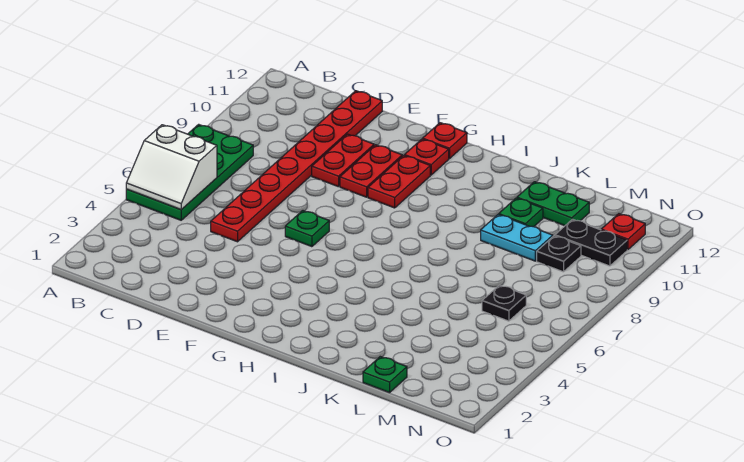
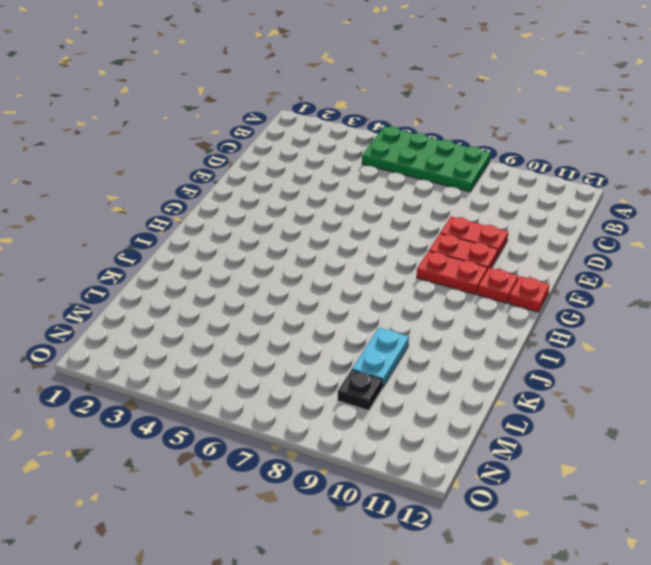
none -> red plate D5:D12 level 1
none -> green plate F6 level 1
none -> green plate K10 level 1

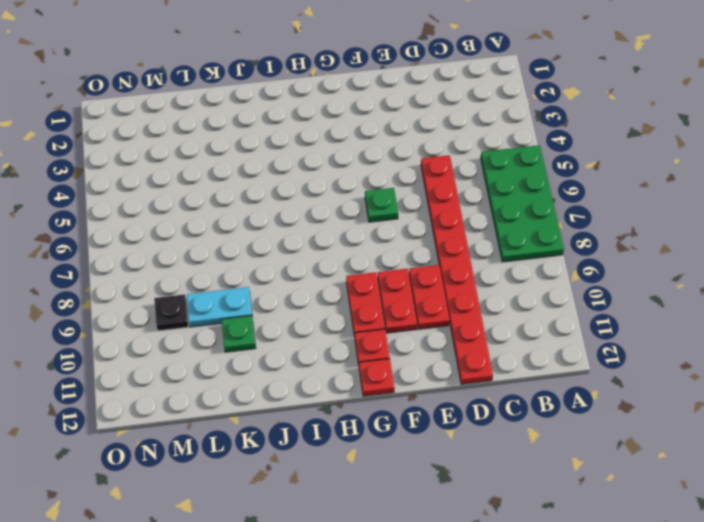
none -> green plate K11:L11 level 1
none -> green plate L1 level 1
none -> black plate M6 level 1

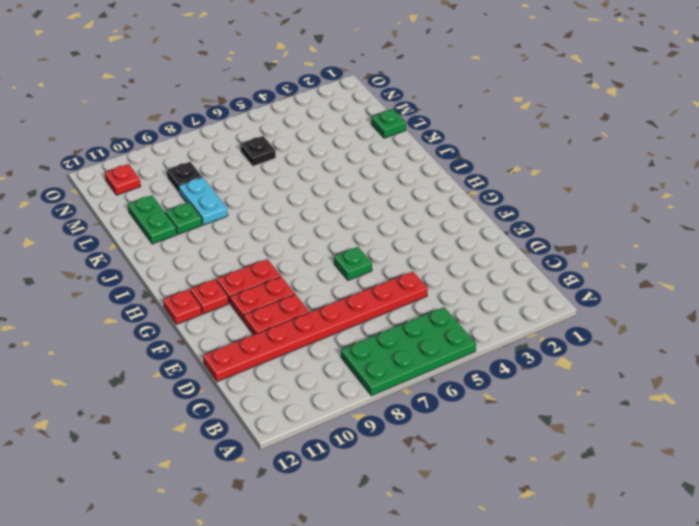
none -> black plate M10:N10 level 1
none -> white slope A5:B6 level 2 top 6

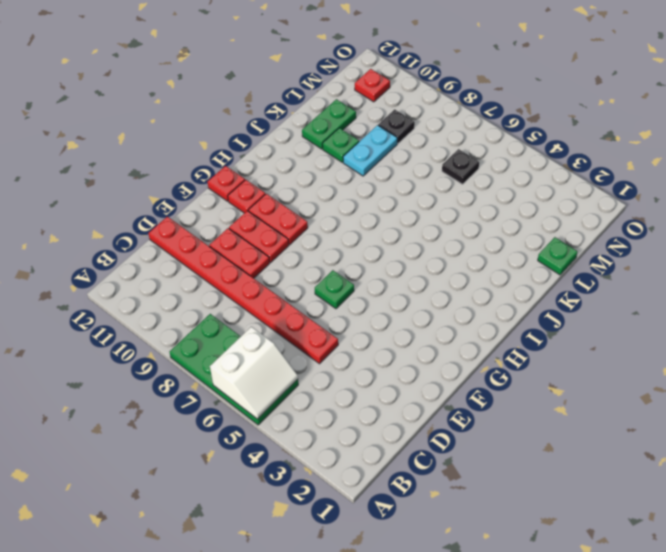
none -> black plate M10:N10 level 1

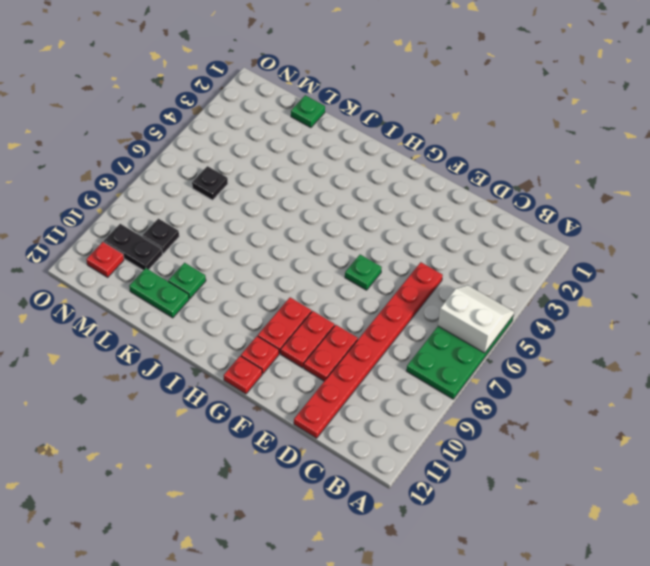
none -> cyan plate K9:L9 level 1

